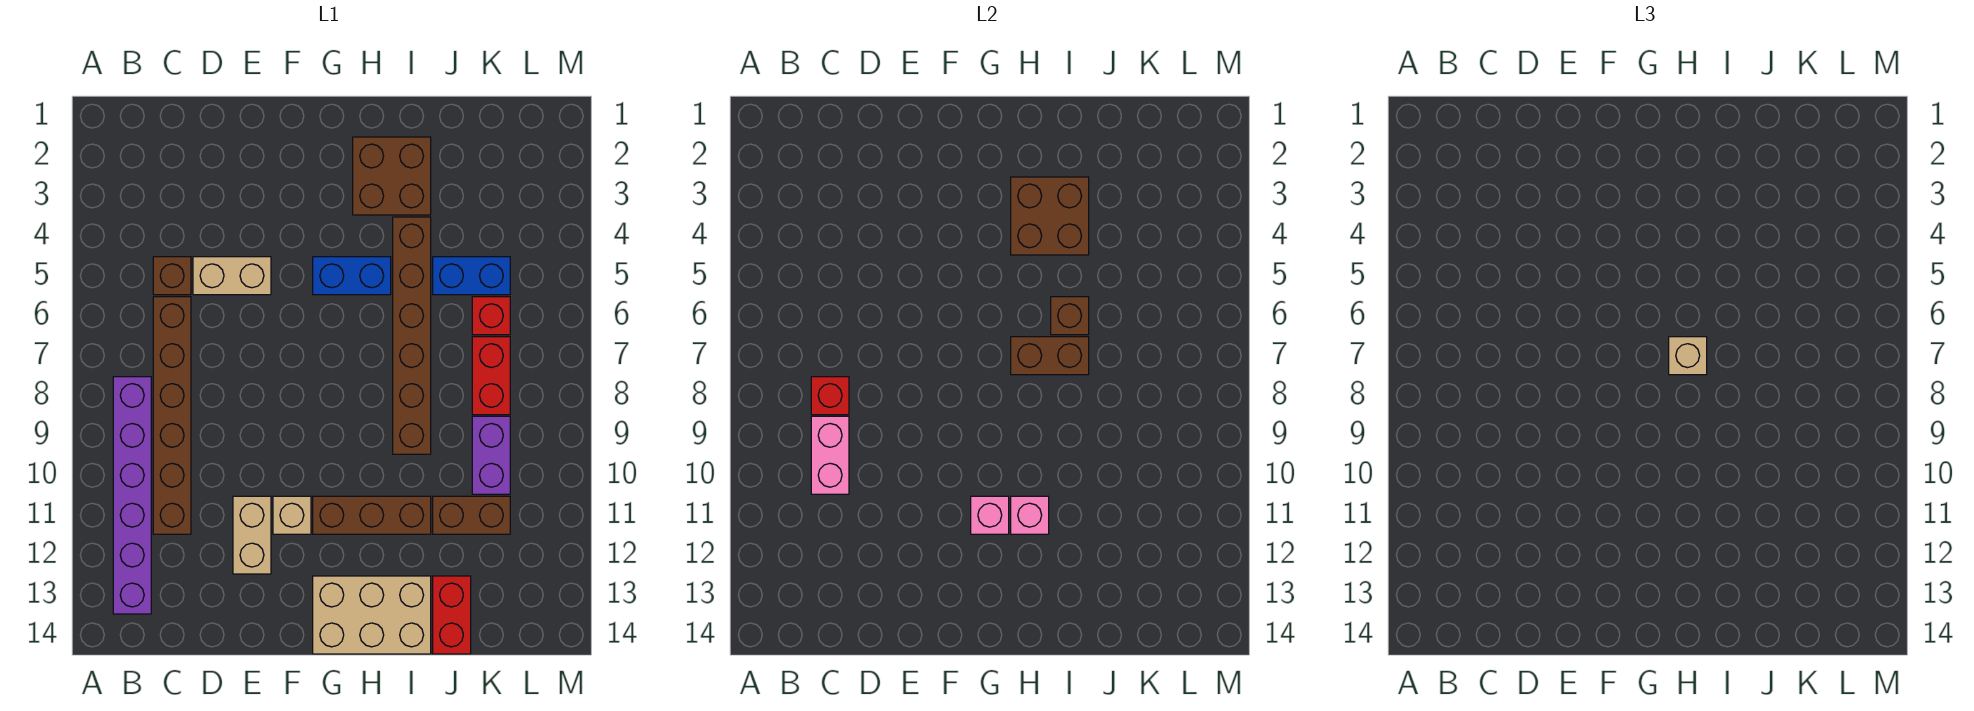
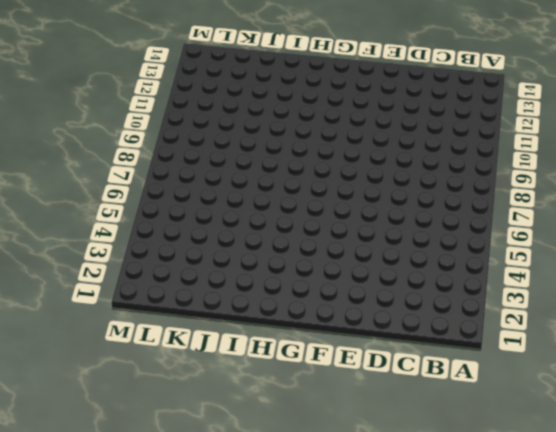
none -> purple brick B8:B13 level 1
none -> brown brick C5 level 1
none -> brown brick C6:C11 level 1

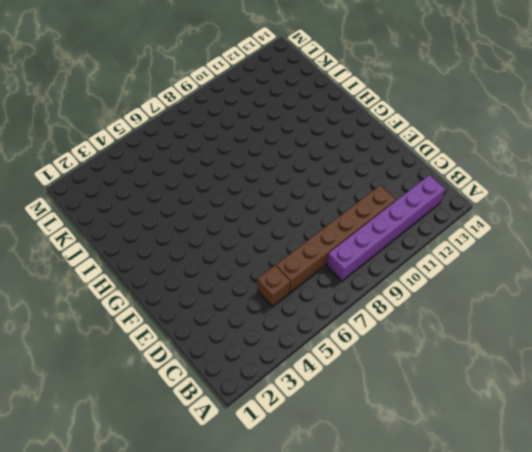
none -> tan brick D5:E5 level 1
none -> tan brick E11:E12 level 1
none -> tan brick F11 level 1

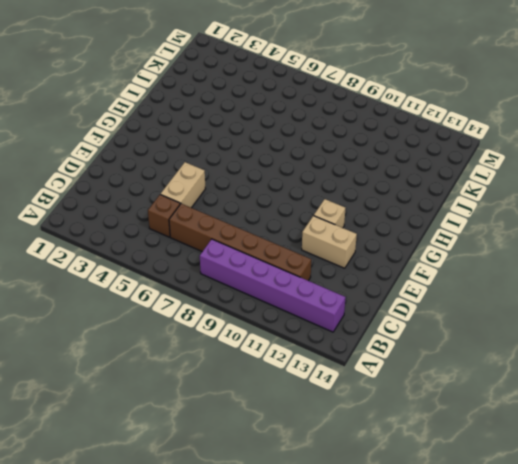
none -> blue brick G5:H5 level 1
none -> brown brick G11:I11 level 1
none -> tan brick G13:I14 level 1

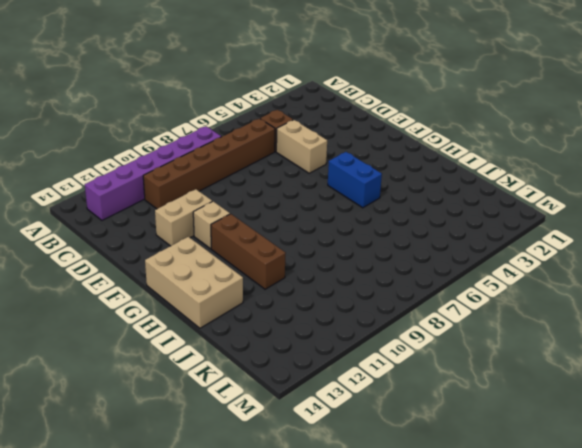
none -> brown brick H2:I3 level 1
none -> brown brick I4:I9 level 1
none -> blue brick J5:K5 level 1

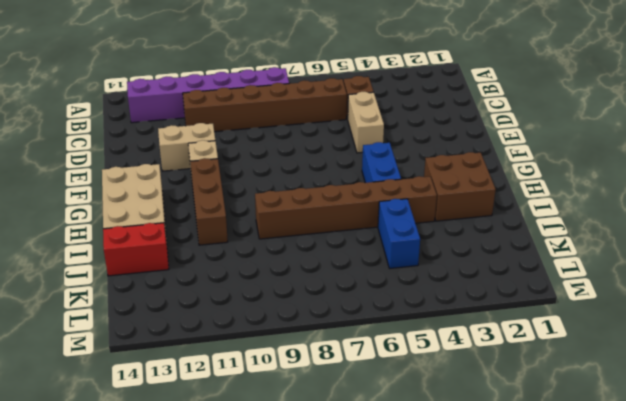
none -> brown brick J11:K11 level 1
none -> red brick K6 level 1
none -> red brick K7:K8 level 1

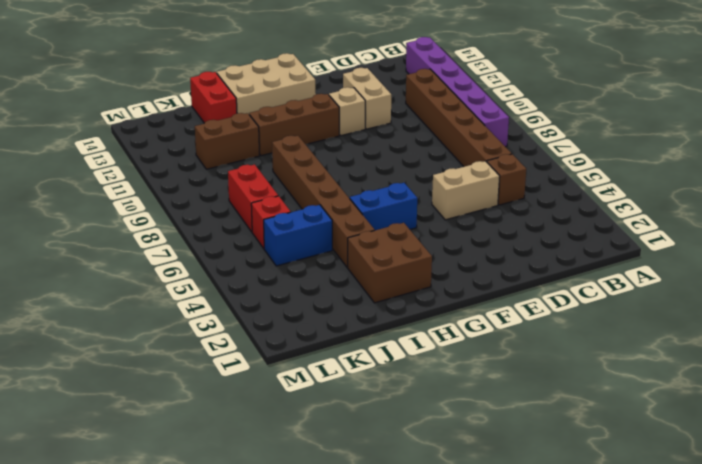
none -> purple brick K9:K10 level 1
none -> red brick C8 level 2
none -> pink brick C9:C10 level 2

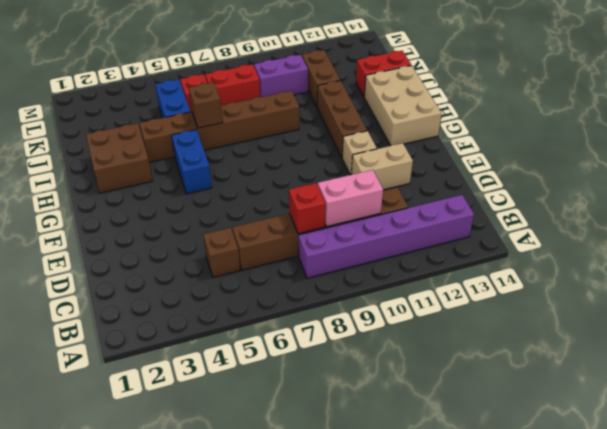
none -> tan brick D5:E5 level 1
none -> pink brick G11 level 2
none -> brown brick H3:I4 level 2

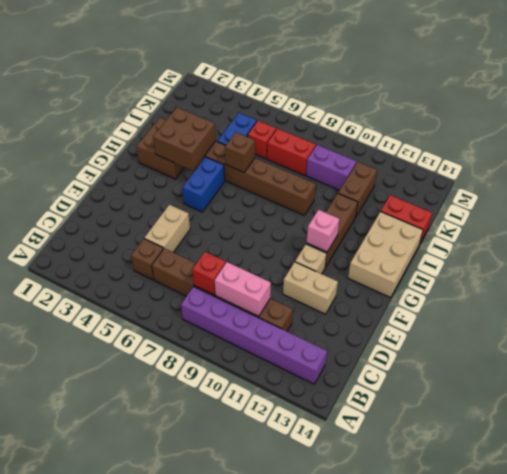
none -> brown brick H7:I7 level 2
none -> pink brick H11 level 2
none -> tan brick H7 level 3

